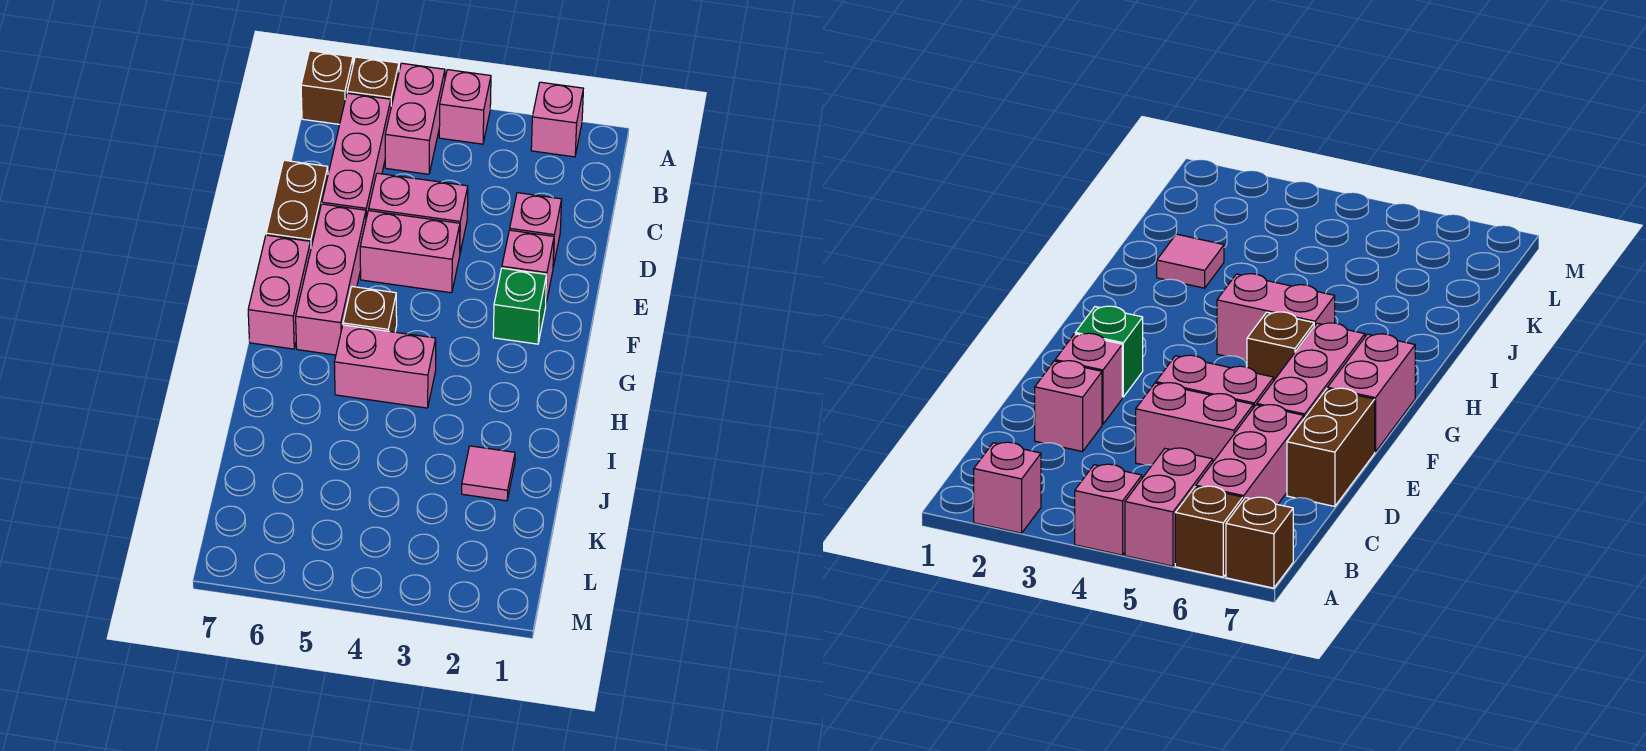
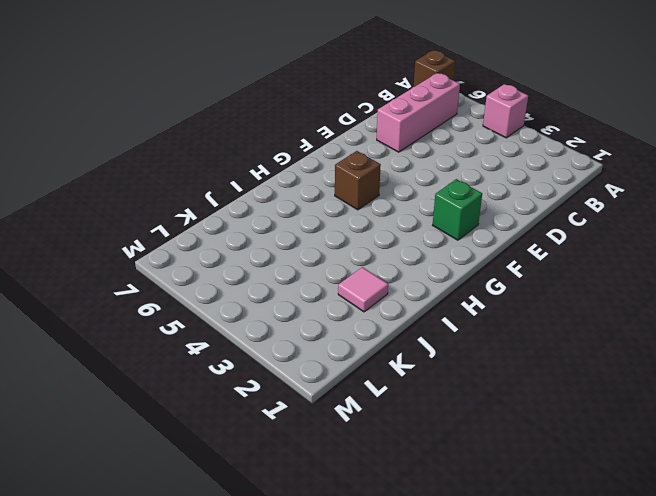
none -> pink brick A2 level 1
none -> pink brick A5:B5 level 1
none -> brown brick A6 level 1

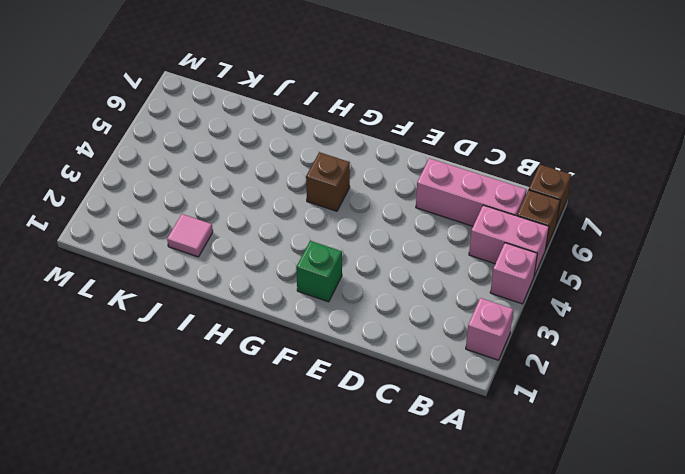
none -> pink brick D2 level 1
none -> pink brick D4:D5 level 1
none -> brown brick D7:E7 level 1

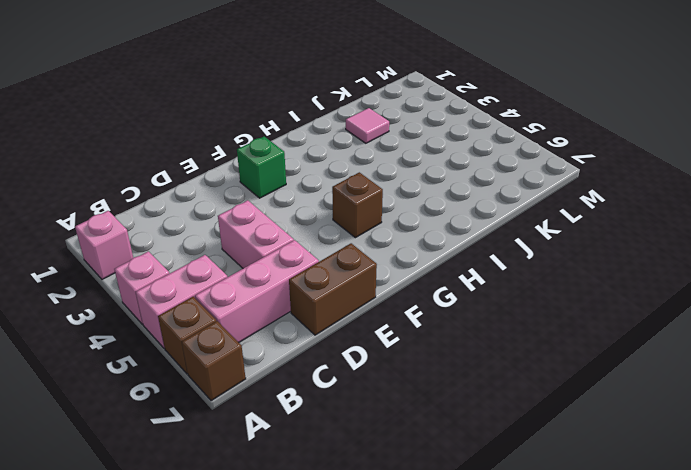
none -> pink brick D2 level 1
none -> pink brick E2 level 1
none -> pink brick E4:E5 level 1

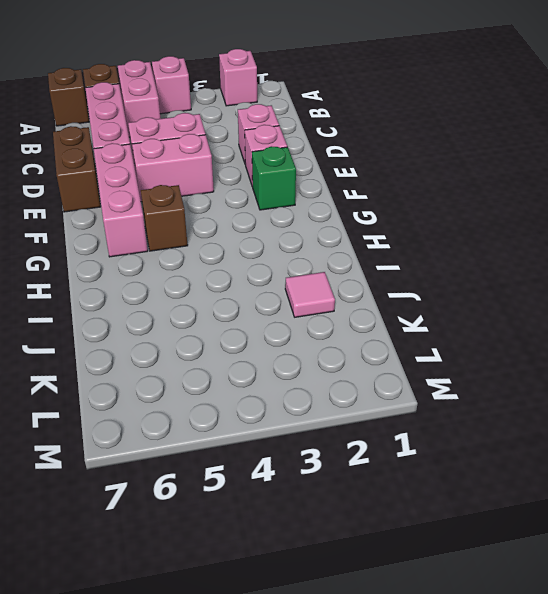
none -> pink brick F7:G7 level 1
none -> pink brick H4:H5 level 1

